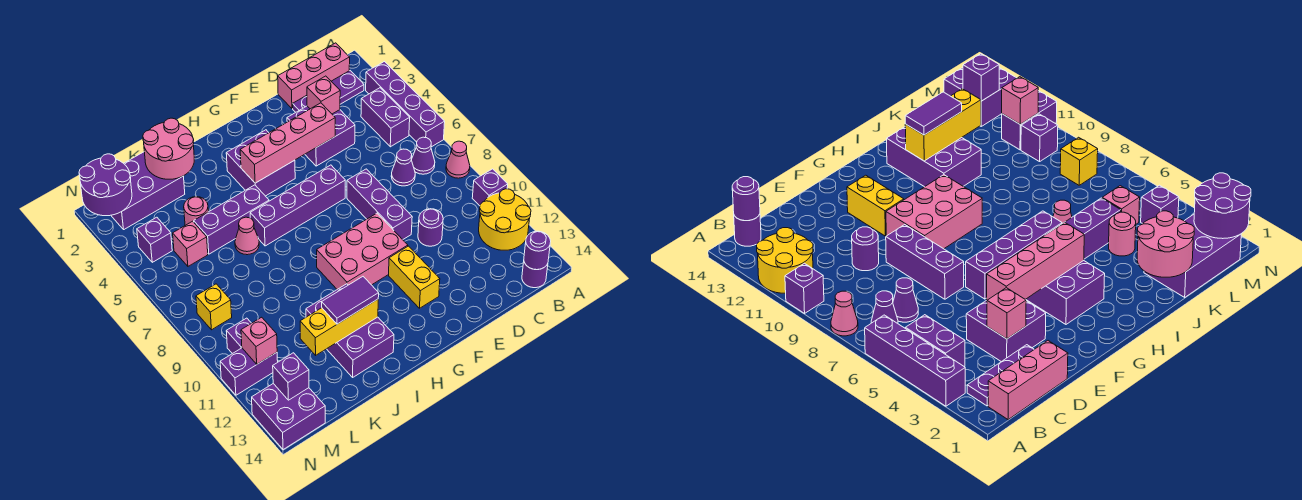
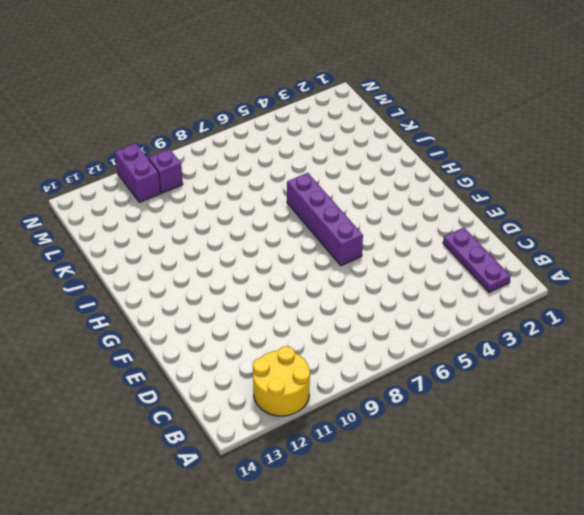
none -> purple brick A3:A6 level 1
none -> pink cone A8 level 1
none -> purple brick A10 level 1
none -> pink brick B1:D1 level 1

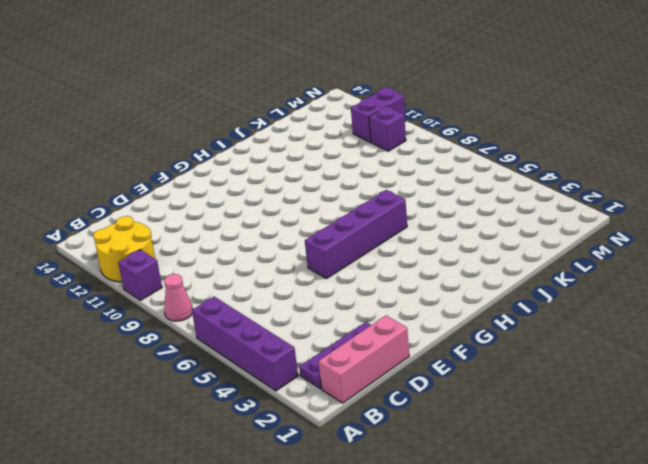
none -> purple brick B4:B5 level 1
none -> purple cone B7 level 1
none -> purple round brick B14 level 1
none -> purple cone C7 level 1

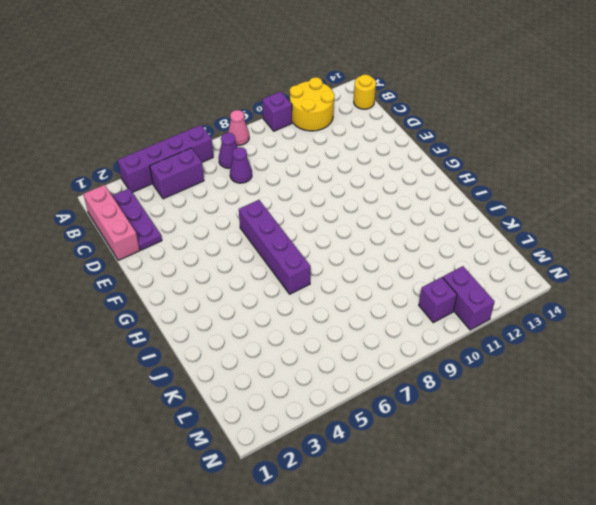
yellow round brick B14 level 1 -> purple round brick B14 level 1
none -> purple brick D3:E4 level 1
none -> purple round brick D10 level 1
none -> purple brick E7:E9 level 1
none -> pink brick F9:H10 level 1

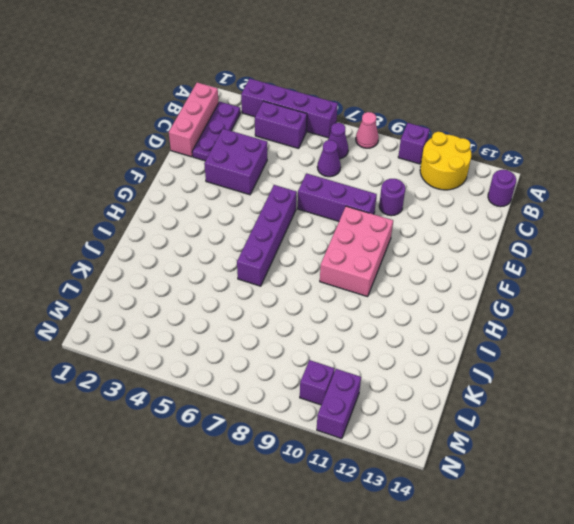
none -> yellow brick F11:F12 level 1
none -> purple brick G3:H4 level 1
none -> purple brick I5:K5 level 1
none -> purple brick I11:J13 level 1

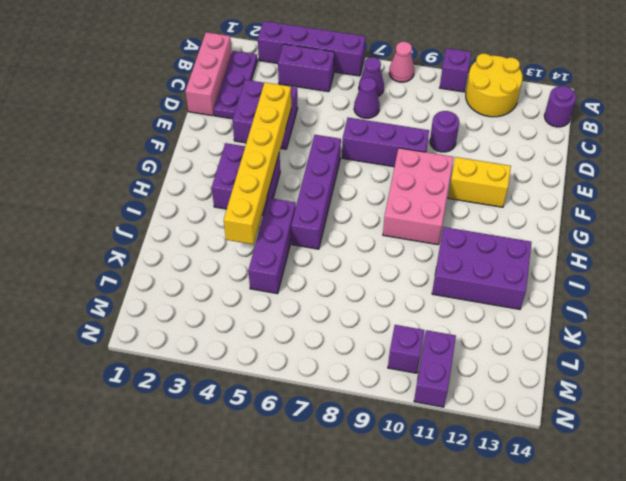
yellow brick E4:J4 level 2 -> pink brick E4:H4 level 2
none -> pink cone J6 level 1
none -> purple brick K1:M2 level 1
none -> pink round brick K4 level 1
none -> pink brick L5 level 1

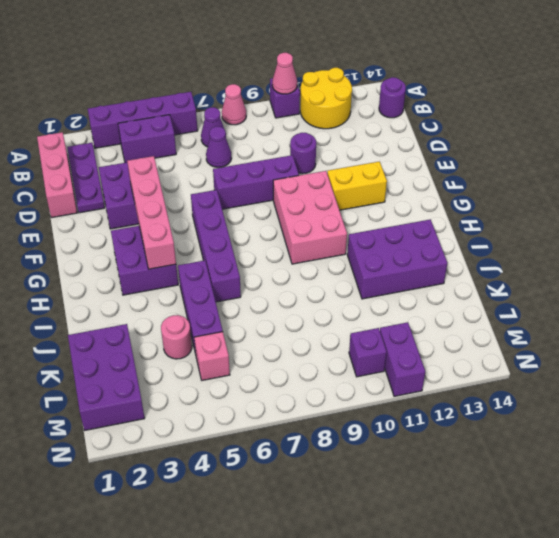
pink cone A10 level 2 -> pink cone J6 level 1
none -> purple brick M4 level 1
none -> yellow brick M8 level 1
none -> purple brick M13:N14 level 1
none -> purple round brick B14 level 2

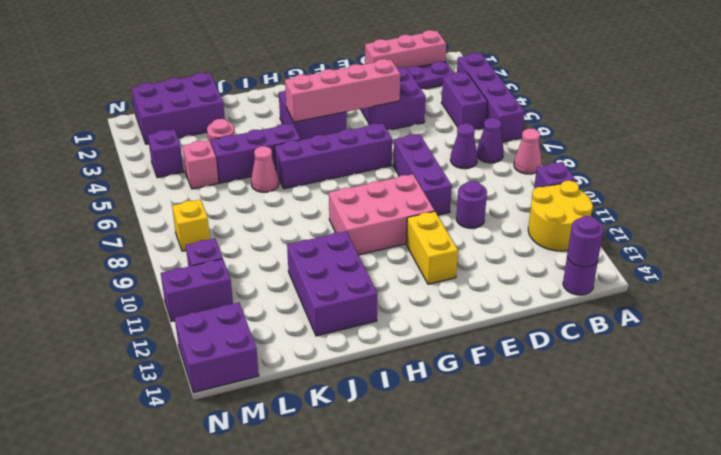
none -> pink brick D3 level 2
none -> yellow brick I12:K12 level 2
none -> pink round brick J1:K2 level 2
none -> purple round brick M1:N2 level 2

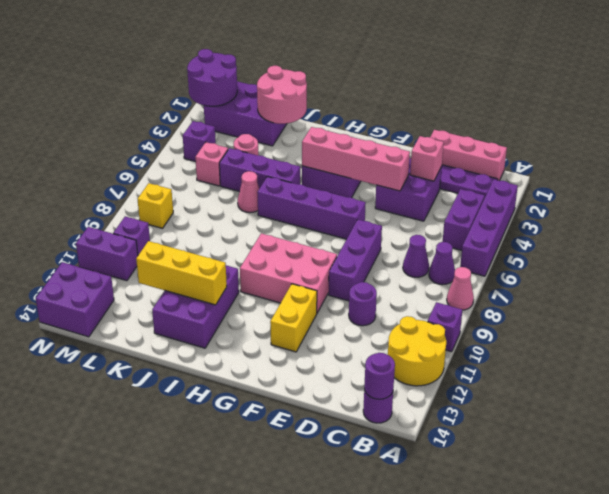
none -> pink brick M11 level 2
none -> purple brick M13 level 2
none -> purple tile I12:J12 level 3

